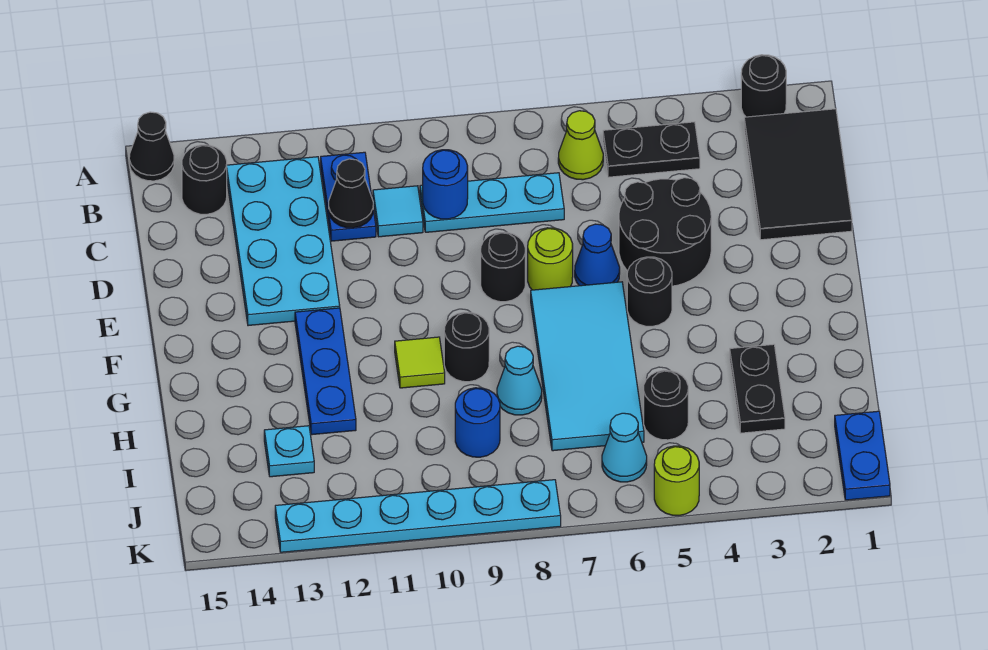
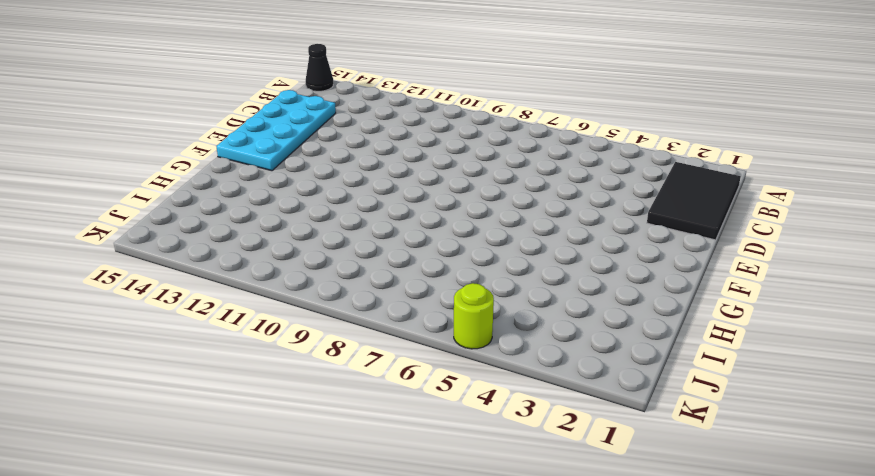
cyan plate C14:F15 level 1 -> cyan plate B12:E13 level 1
none -> black round brick A2 level 1
none -> black plate B4:B5 level 1
none -> lime cone B6 level 1
none -> blue plate B11:C11 level 1

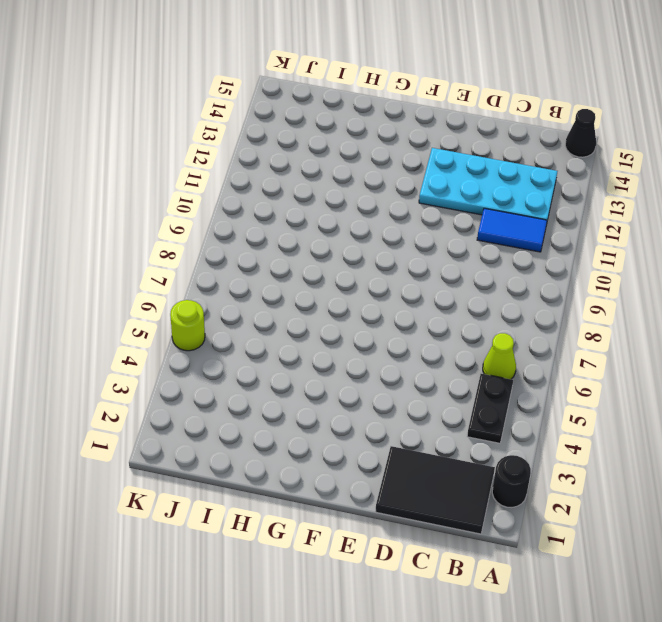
blue tile B11:C11 level 1 -> blue plate B11:C11 level 1
none -> black round brick B14 level 1
none -> cyan plate C7:C9 level 1
none -> cyan tile C10 level 1
none -> black round brick D4:E5 level 1

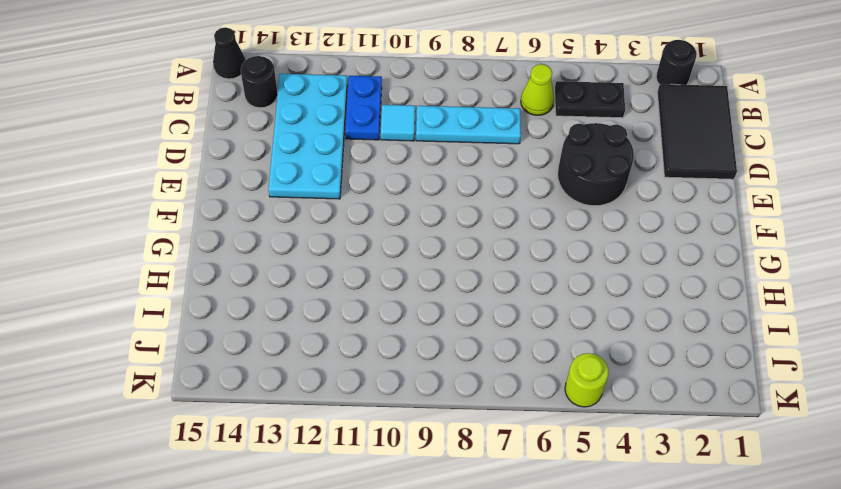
none -> blue cone E6 level 1
none -> lime round brick E7 level 1
none -> black round brick E8 level 1
none -> black round brick F5 level 1

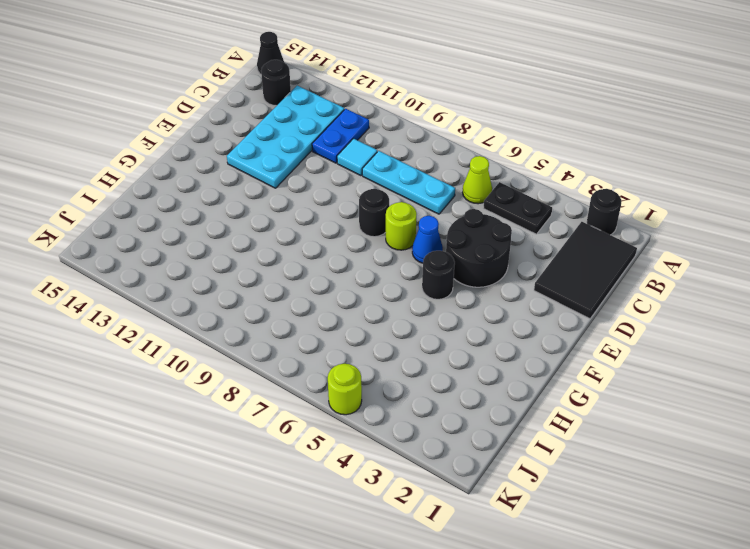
none -> cyan tile F6:I7 level 1
none -> blue plate F12:H12 level 1
none -> black round brick G9 level 1
none -> lime tile G10 level 1

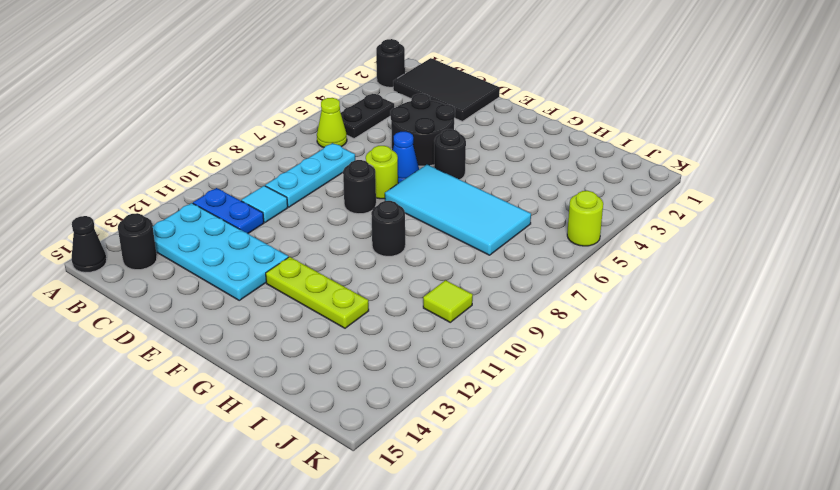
lime plate F12:H12 level 1 -> blue plate F12:H12 level 1
lime tile J10 level 1 -> lime tile G10 level 1
none -> black plate H3:I3 level 1
none -> cyan cone H8 level 1
none -> black round brick I5 level 1
none -> blue round brick I9 level 1

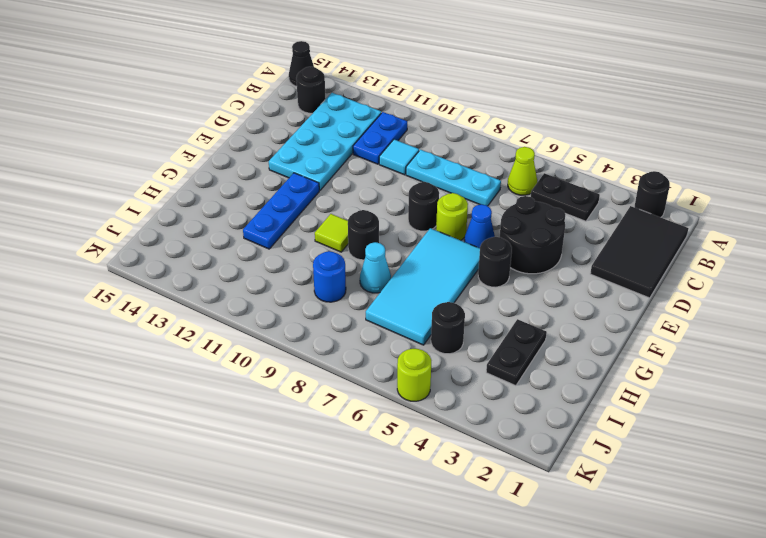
none -> cyan plate I13 level 1
none -> blue plate J1:K1 level 1
none -> cyan cone J6 level 1
none -> cyan plate K8:K13 level 1

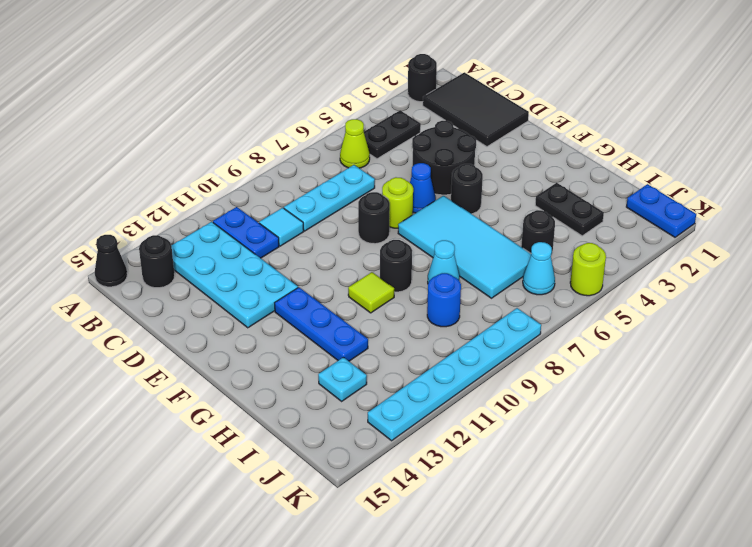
none -> blue round brick C9 level 2
none -> black cone C11 level 2

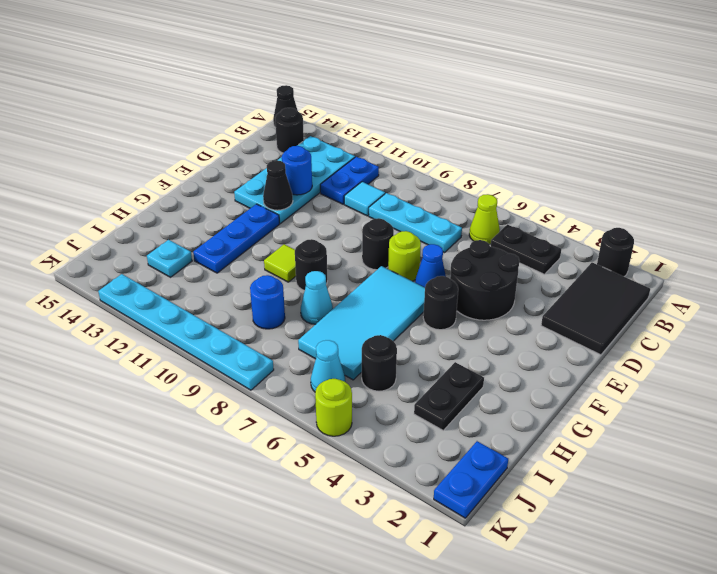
blue round brick D12 level 2 -> blue round brick C9 level 2
black cone E12 level 2 -> black cone C11 level 2

